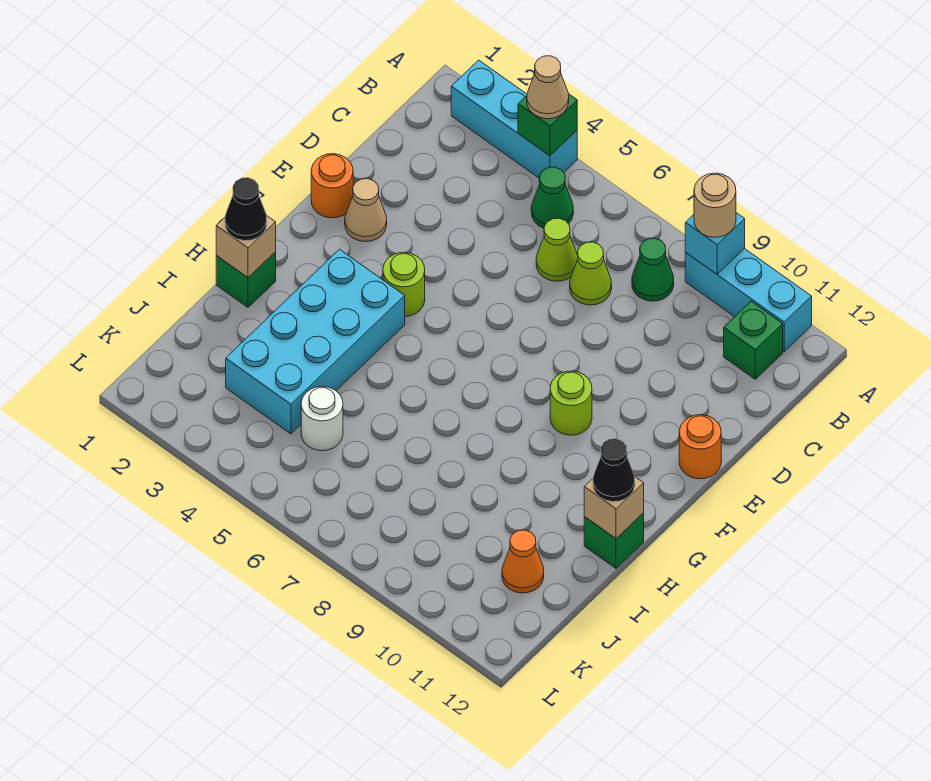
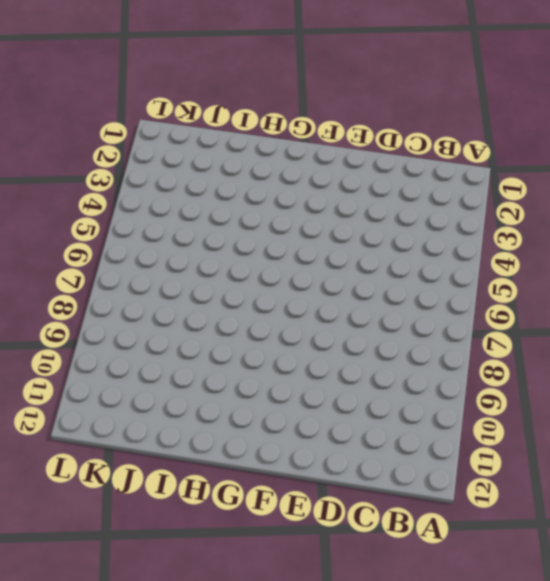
none -> cyan brick A2:A4 level 1
none -> cyan brick A9:A11 level 1
none -> green cone B5 level 1

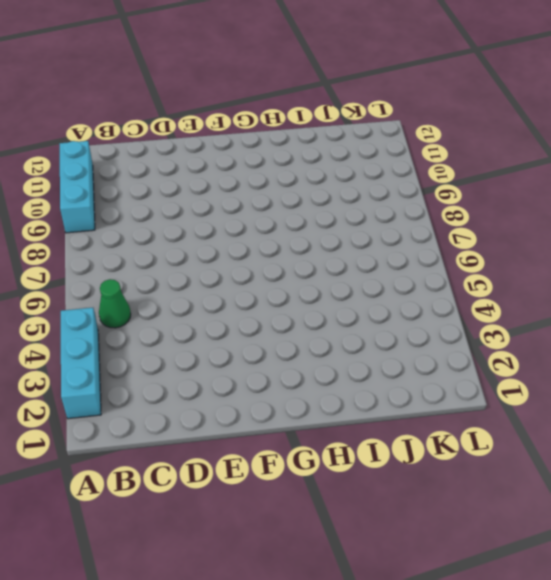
none -> green cone B8 level 1
none -> green brick B11 level 1
none -> lime cone C6 level 1

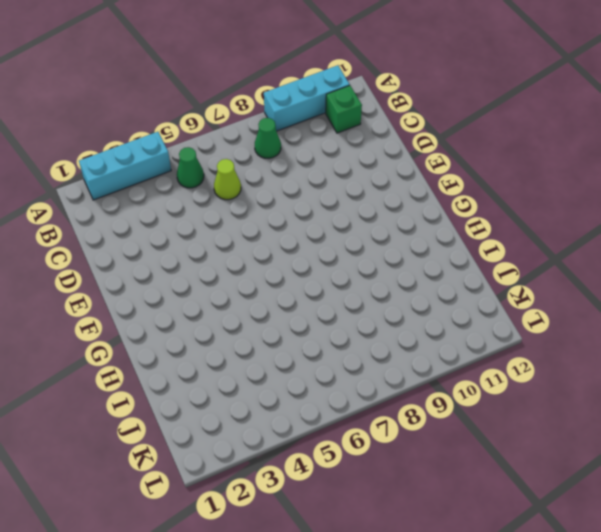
none -> lime cone C7 level 1
none -> orange round brick E1 level 1
none -> tan cone E2 level 1

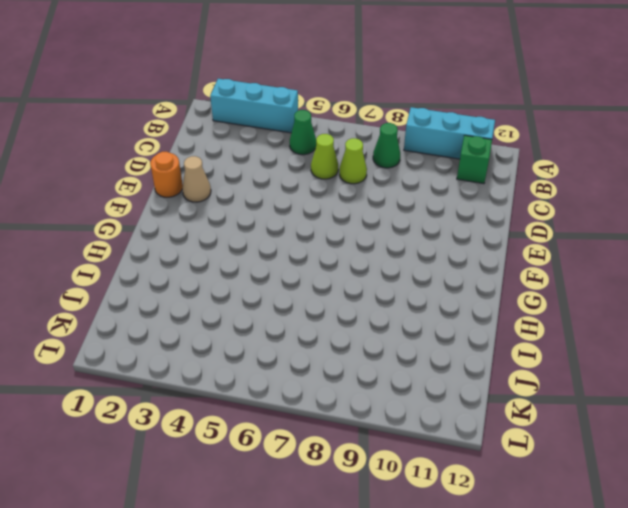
none -> orange round brick E12 level 1
none -> lime round brick F4 level 1
none -> lime round brick F9 level 1

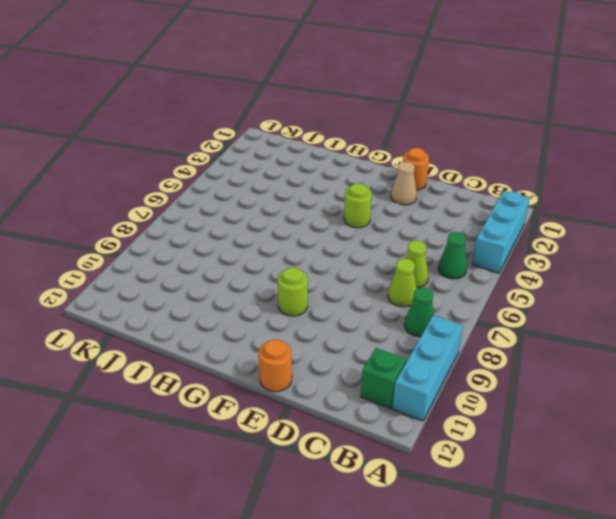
none -> cyan brick G3:J4 level 1
none -> green brick H1 level 1
none -> green brick H12 level 1

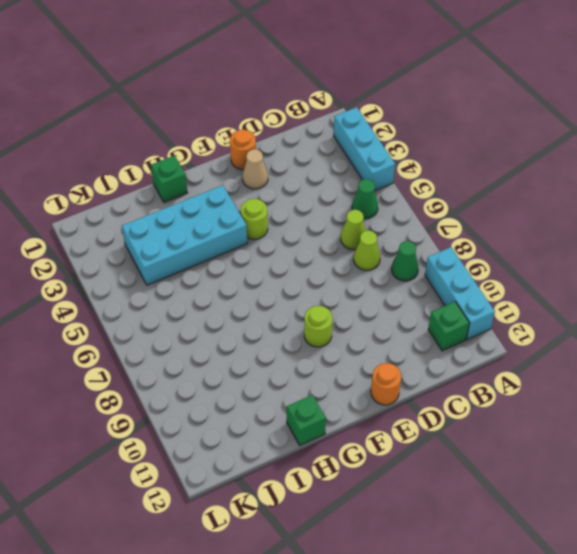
none -> white round brick J5 level 1
none -> orange cone J11 level 1
none -> green brick A4 level 2

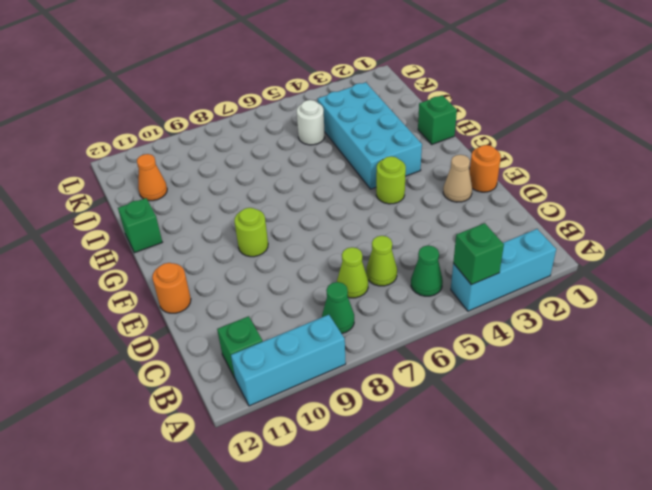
none -> cyan brick A9 level 2
none -> tan brick H1 level 2
none -> tan brick H12 level 2

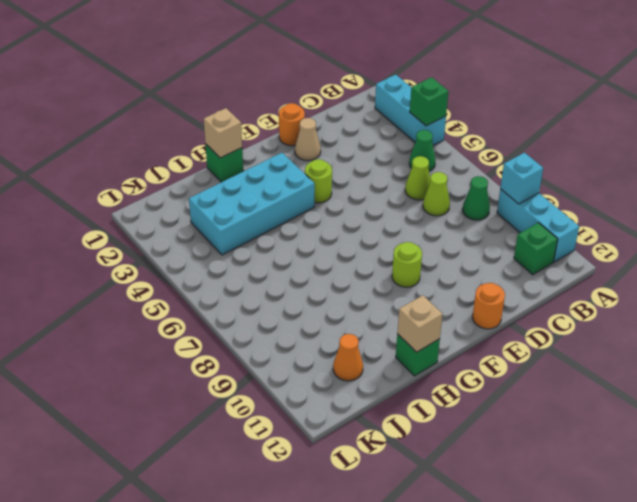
none -> white round brick J5 level 1
none -> tan cone A4 level 3
none -> tan round brick A9 level 3

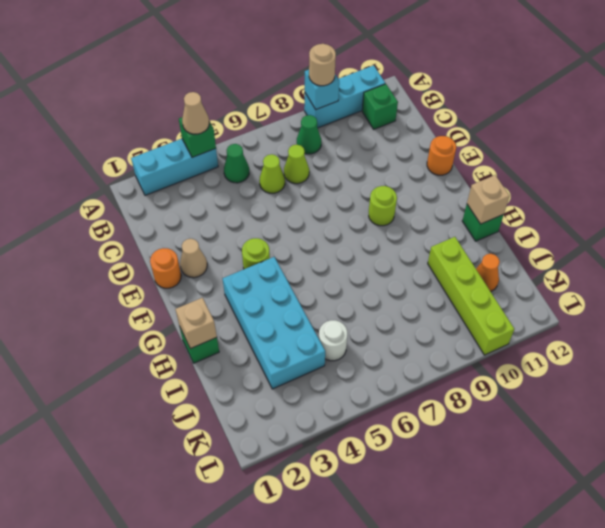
lime brick I10:L10 level 1 -> none
none -> black cone H1 level 3
none -> black cone H12 level 3

